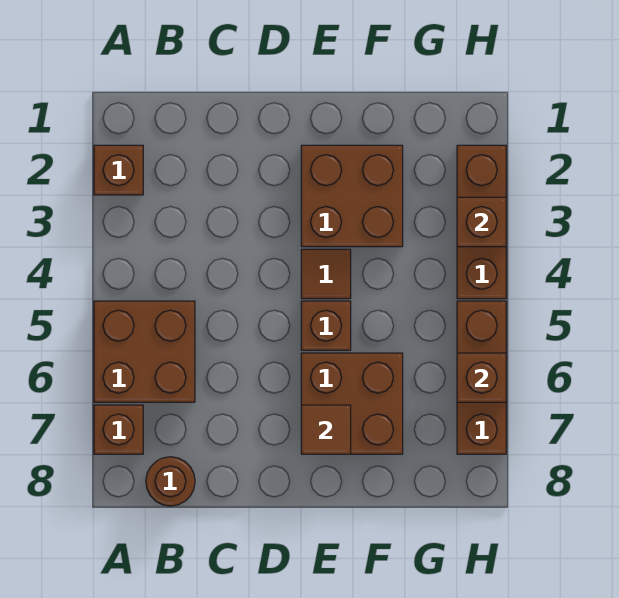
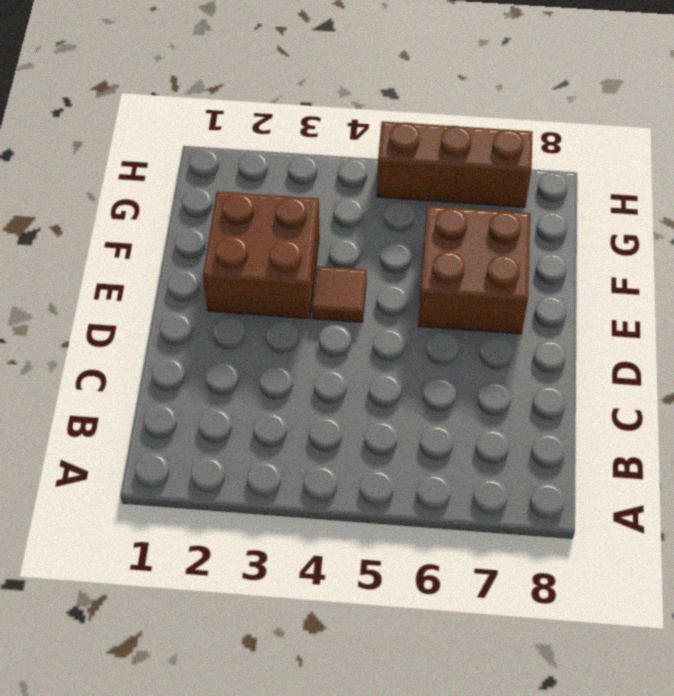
none -> brown brick A2 level 1
none -> brown brick A5:B6 level 1
none -> brown brick A7 level 1

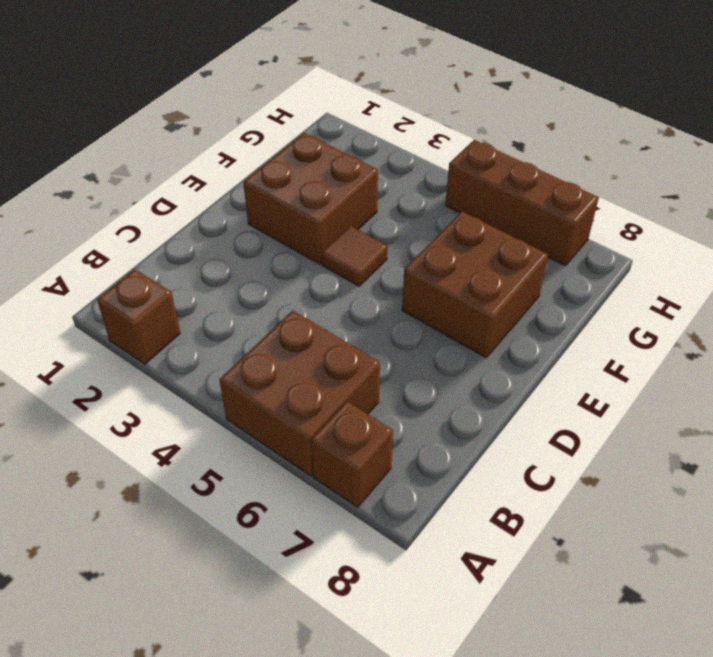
none -> brown round brick B8 level 1
none -> brown brick E5 level 1
none -> brown brick H2:H4 level 1

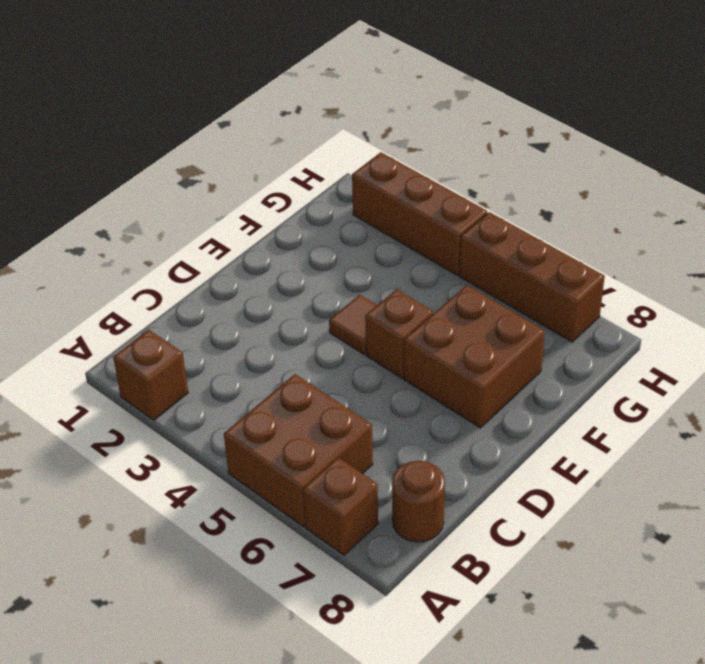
none -> brown brick E2:F3 level 1
none -> brown tile E7 level 2
none -> brown brick H3 level 2

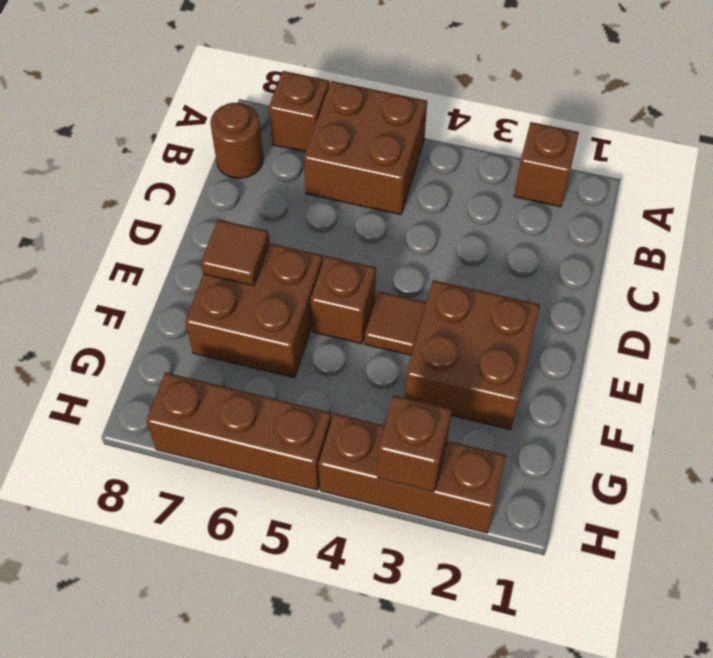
none -> brown brick H6 level 2

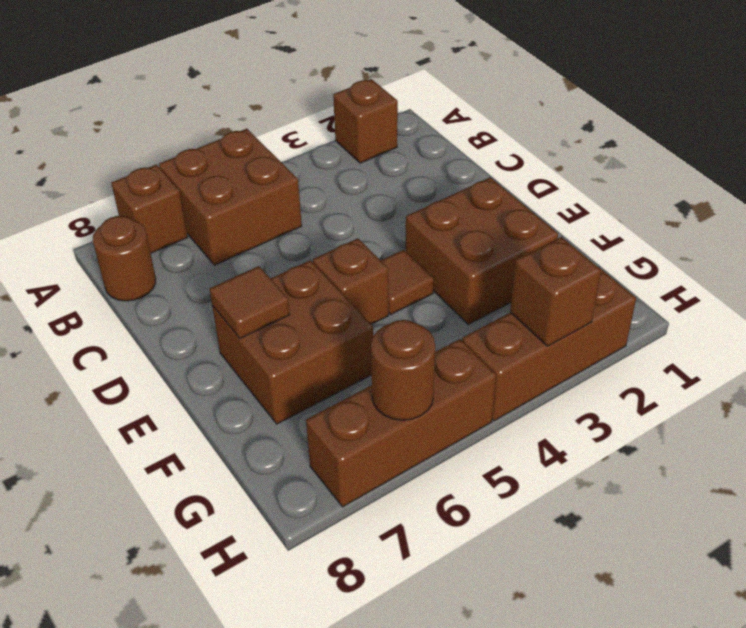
brown round brick H6 level 2 -> brown brick H6 level 2

